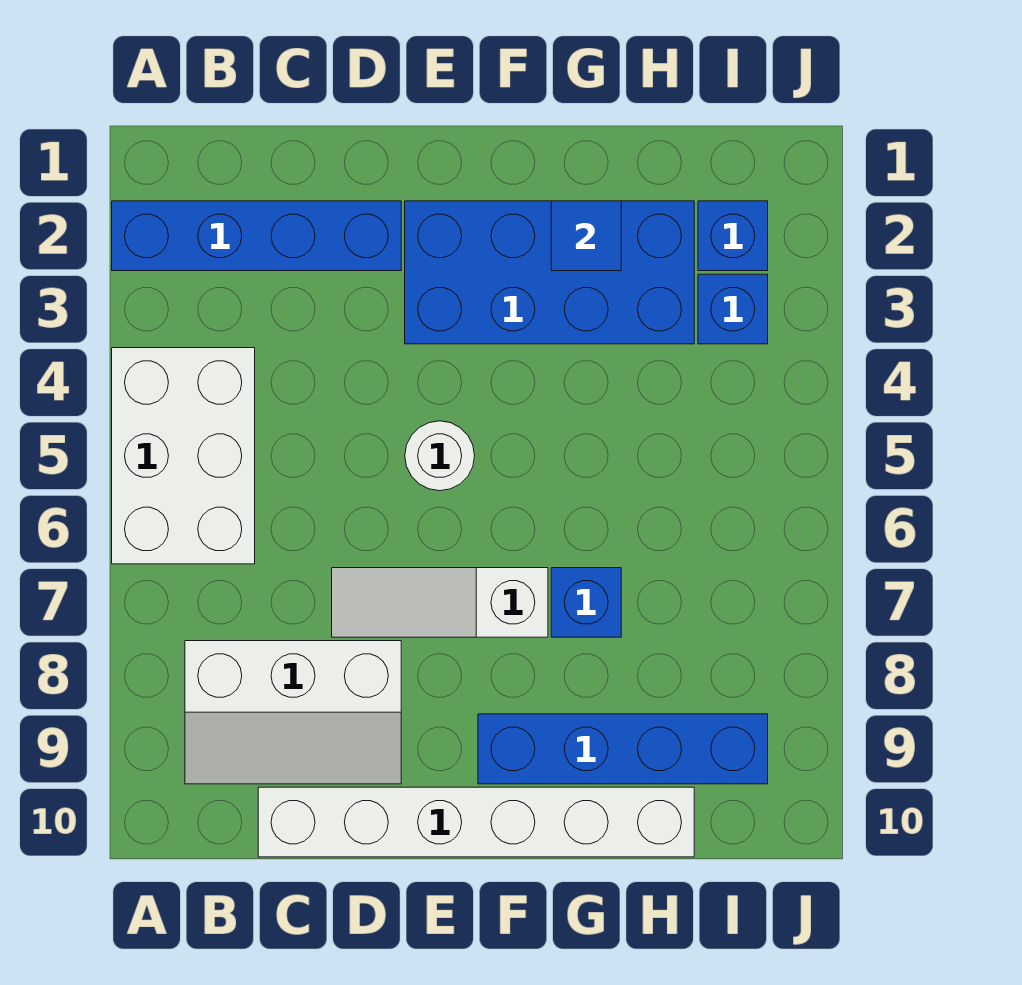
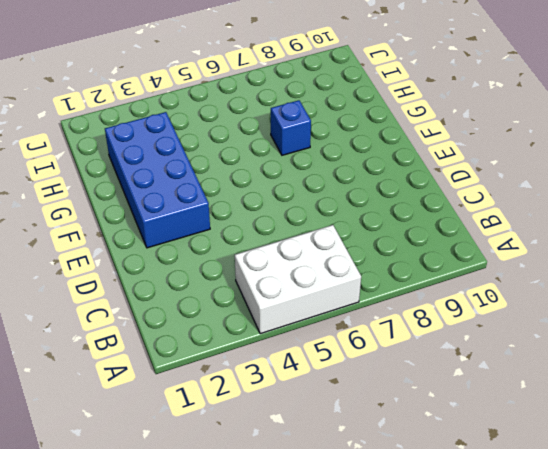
none -> blue brick A2:D2 level 1
none -> white slope B8:D9 level 1 top 8
none -> white brick C10:H10 level 1

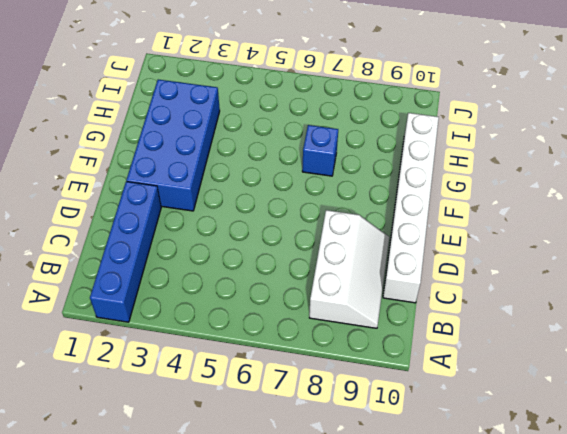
none -> white brick A4:B6 level 1
none -> white slope D7:F7 level 1 top F
none -> white round brick E5 level 1

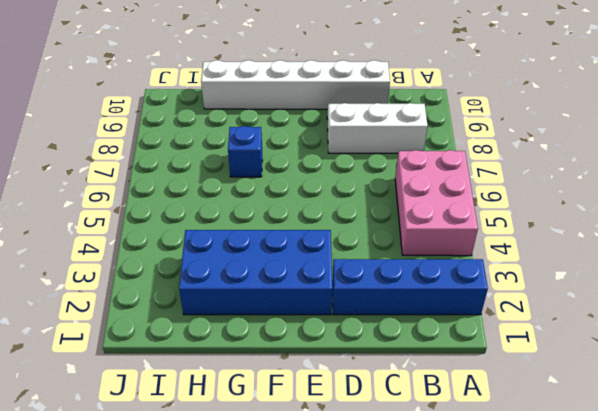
pink brick A4:B6 level 1 -> white brick A4:B6 level 1
none -> white slope D7:F7 level 1 top F
none -> white round brick E5 level 1
none -> blue brick F9:I9 level 1

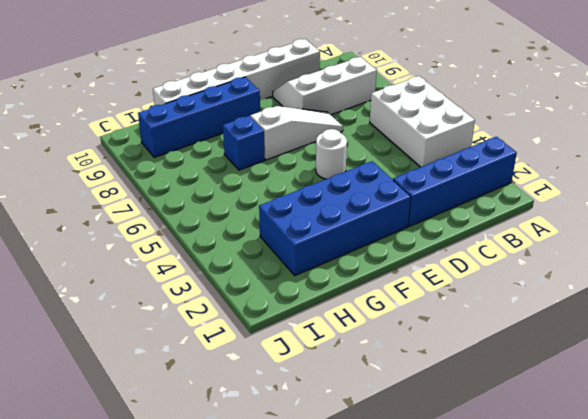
none -> blue brick I2 level 1
none -> blue brick I3 level 1
none -> blue tile G2 level 2

